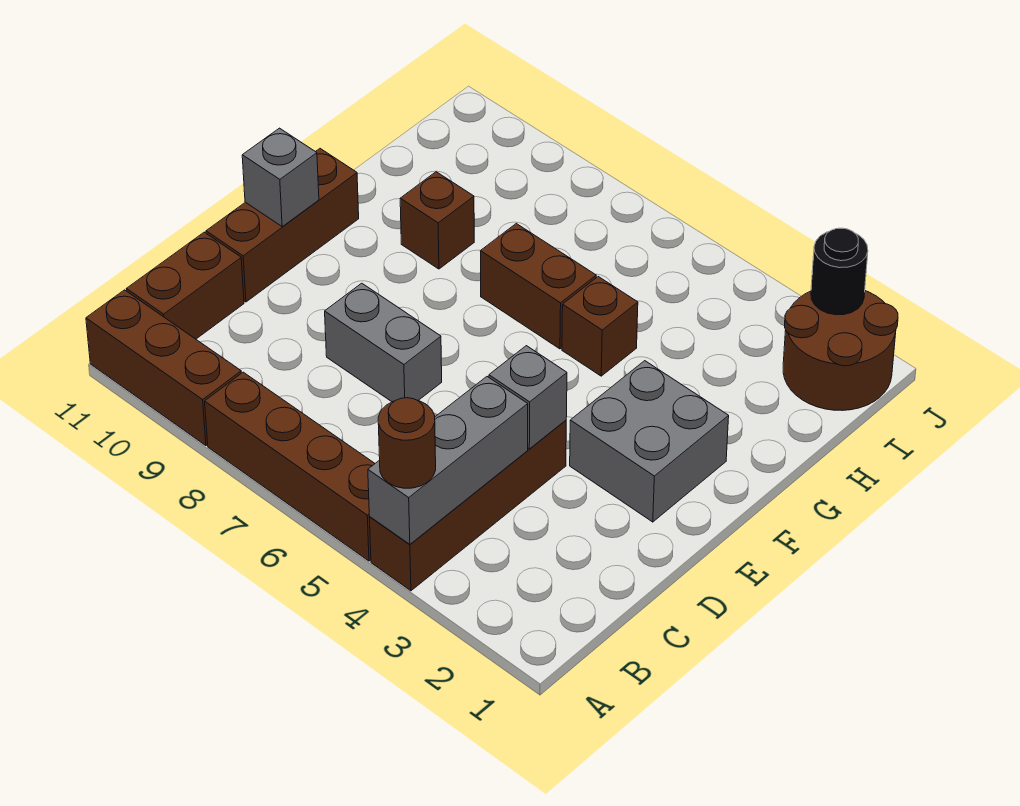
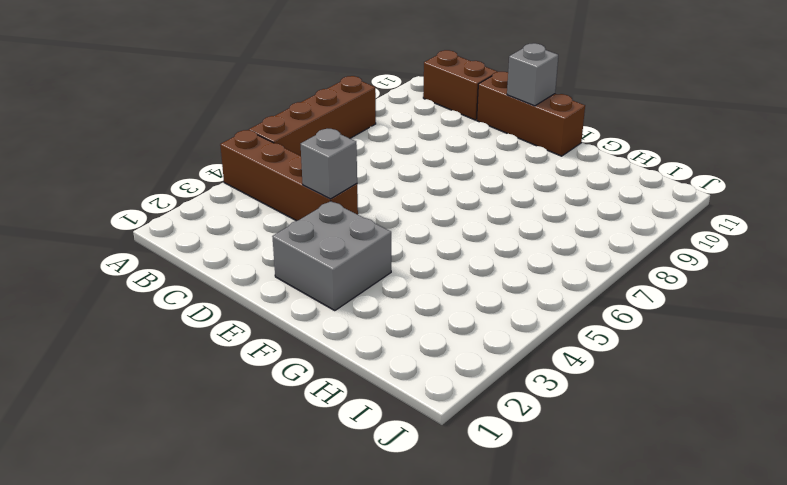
none -> brown brick A9:A11 level 1
none -> grey brick D7:D8 level 1
none -> brown brick G5 level 1

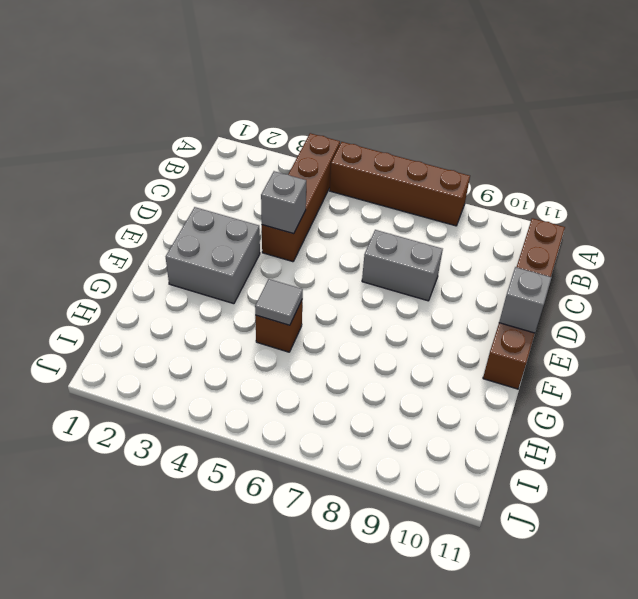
grey tile G5 level 2 -> none
none -> brown brick A9:A11 level 1
none -> brown brick G6:G7 level 1
none -> brown brick G9 level 1

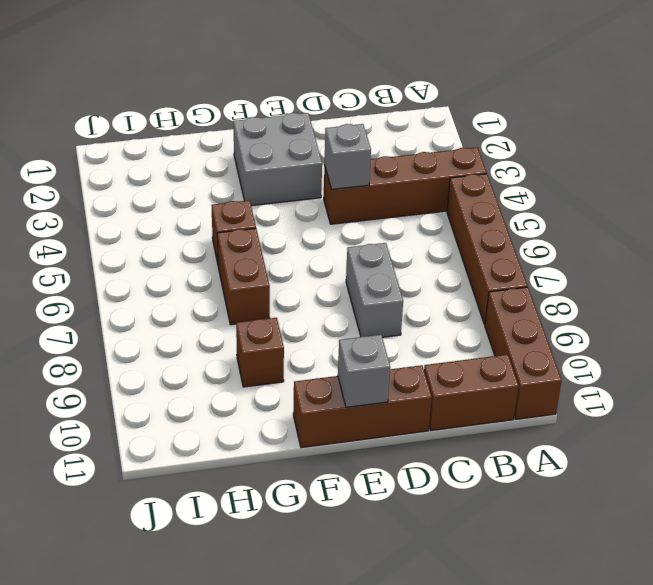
none -> brown round brick I1:J2 level 1
none -> grey brick A4:C4 level 2
none -> black round brick J2 level 2

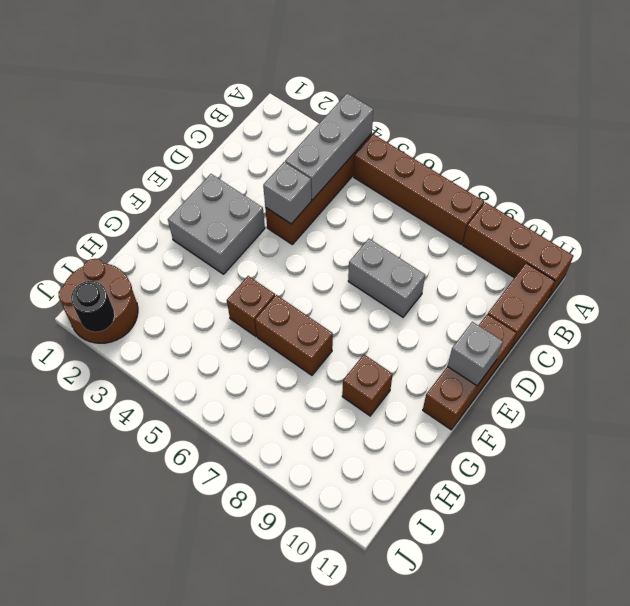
none -> brown round brick A4 level 3

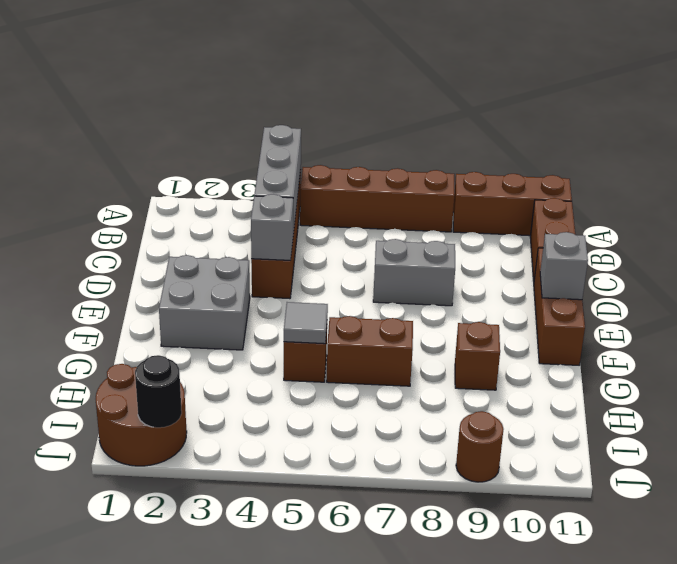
grey tile G5 level 2 -> none
brown round brick J9 level 1 -> brown round brick A4 level 3

